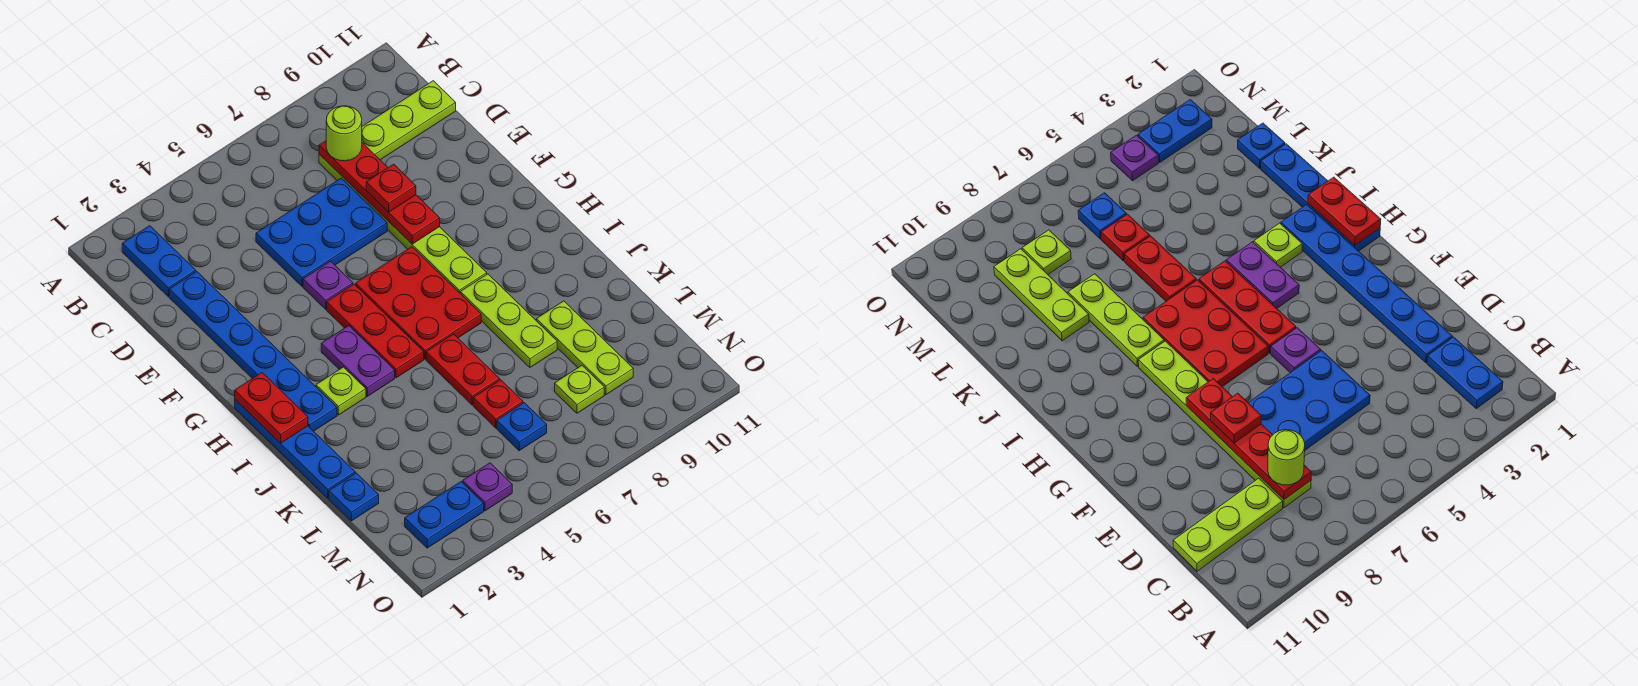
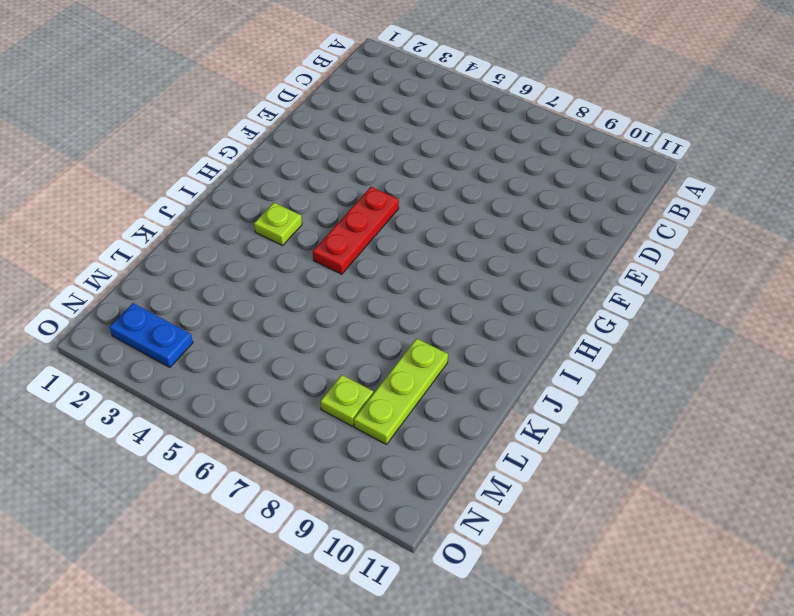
none -> blue plate B2:C2 level 1
none -> lime plate C8:H8 level 1
none -> lime plate C9:C11 level 1

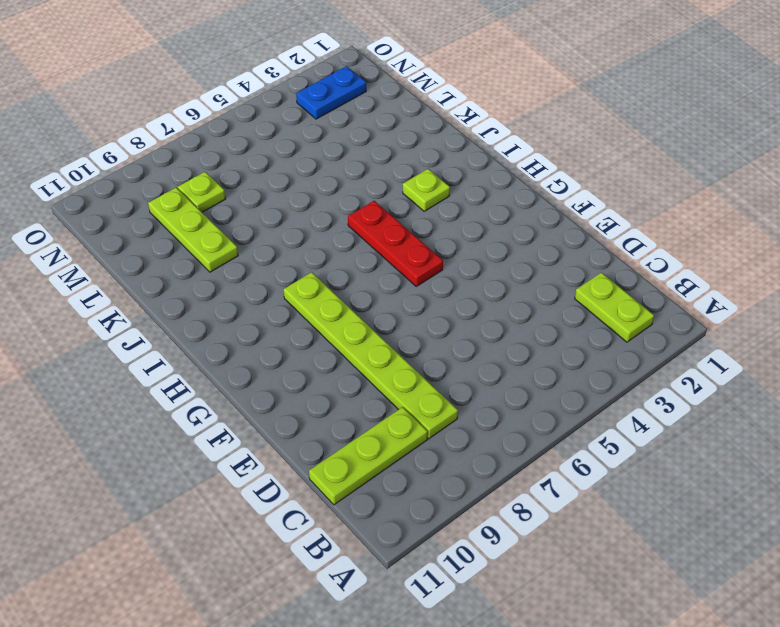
lime plate B2:C2 level 1 -> blue plate B2:C2 level 1
none -> blue plate D2:I2 level 1
none -> blue plate D5:E7 level 1
none -> purple plate F5 level 1

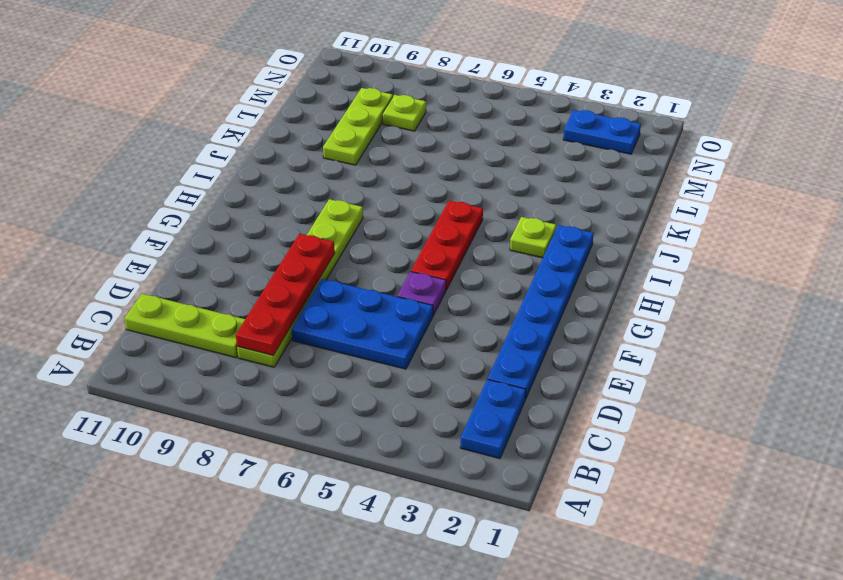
none -> red plate G6:I7 level 1
none -> blue plate H1:K1 level 1
none -> purple plate H4:I4 level 1

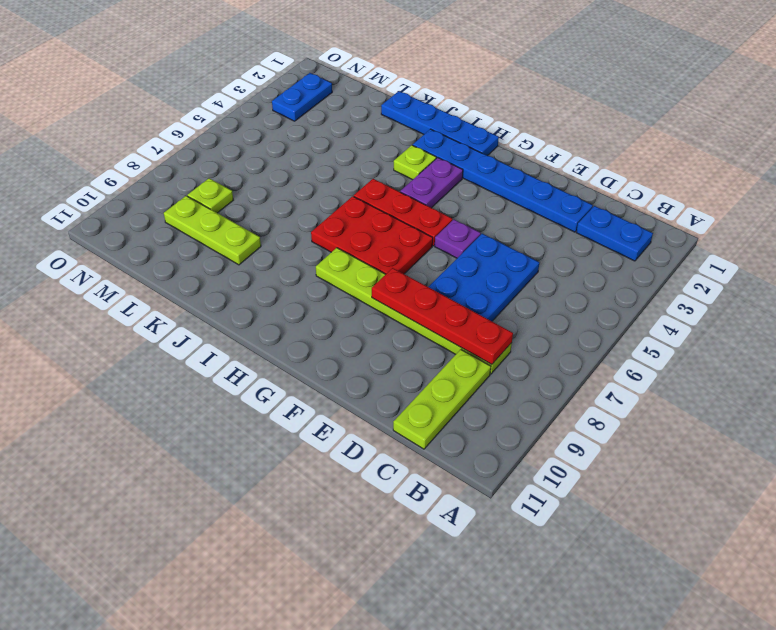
purple plate H3:H4 level 1 -> purple plate H4:I4 level 1
none -> lime plate I8:K8 level 1
none -> red plate J6:K6 level 1
none -> blue plate L1 level 1

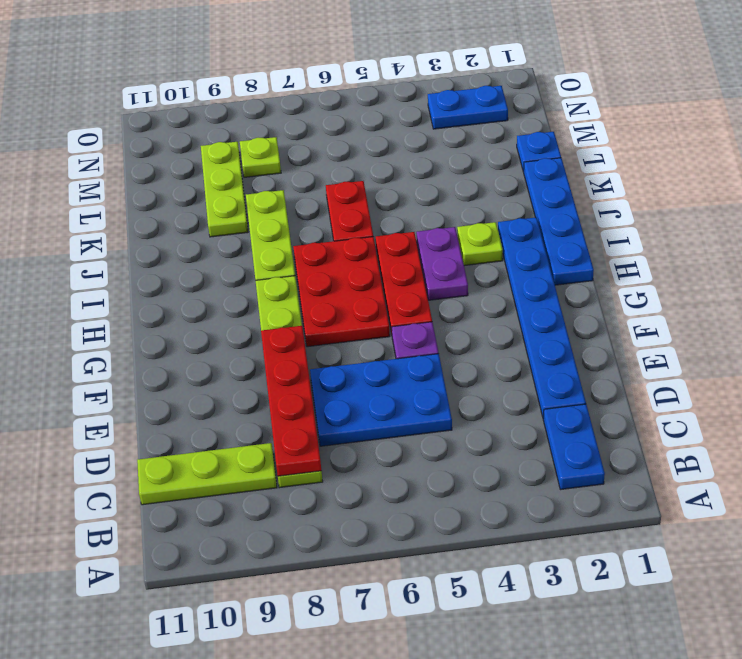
none -> red plate L6 level 1
none -> blue plate M6 level 1
none -> purple plate N4 level 1

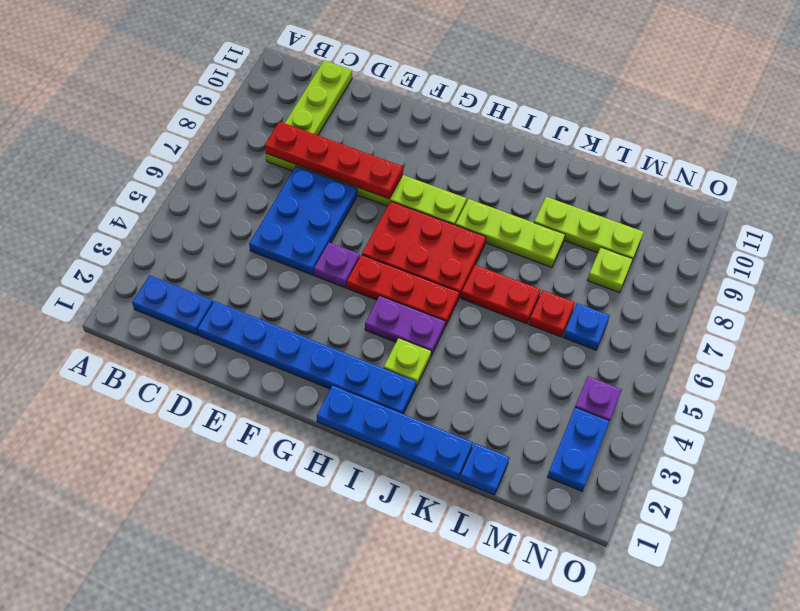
none -> red plate H1:I1 level 2
none -> lime round brick C8 level 3
none -> red plate E8 level 3

